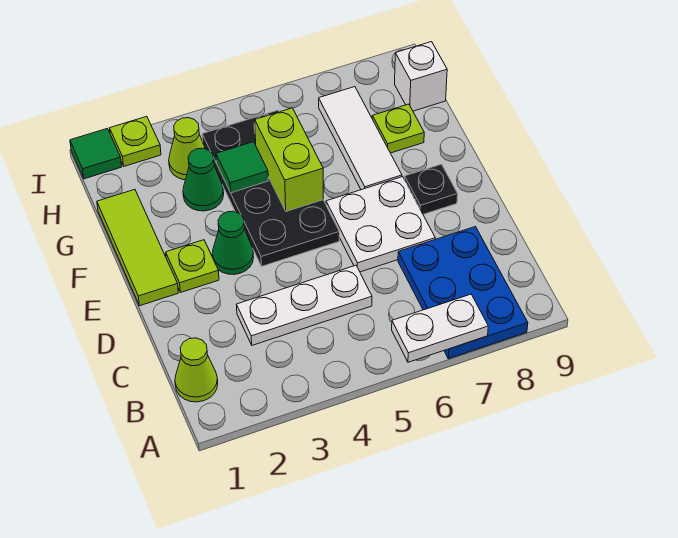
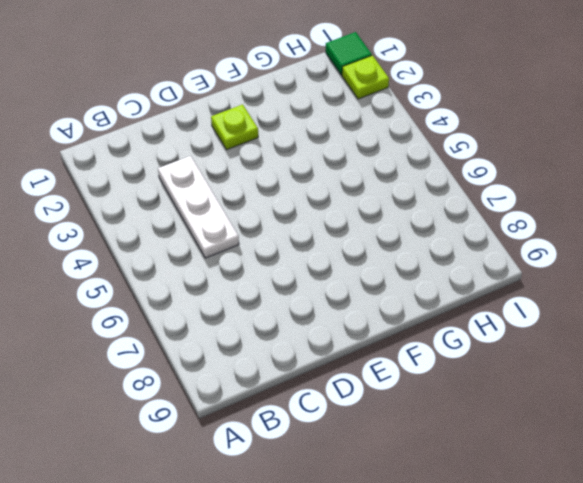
none -> blue plate A7:C8 level 1
none -> lime cone B1 level 1
none -> white plate D6:E7 level 1

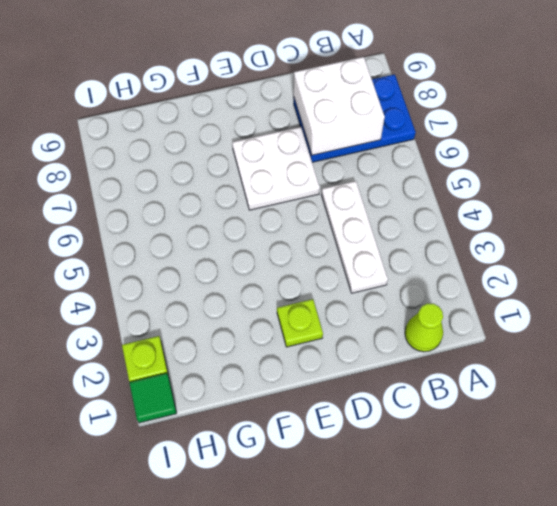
white brick B7:C8 level 2 -> none
none -> lime tile E1:G1 level 1
none -> green cone E3 level 1
none -> black plate E4:H5 level 1

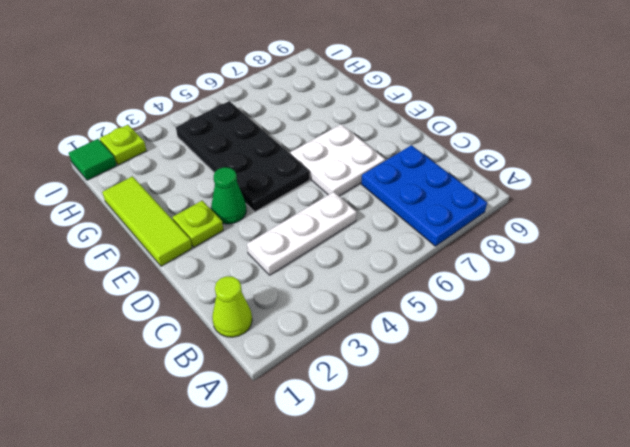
none -> black plate E8 level 1
none -> white tile F7:H7 level 1
none -> green cone G3 level 1

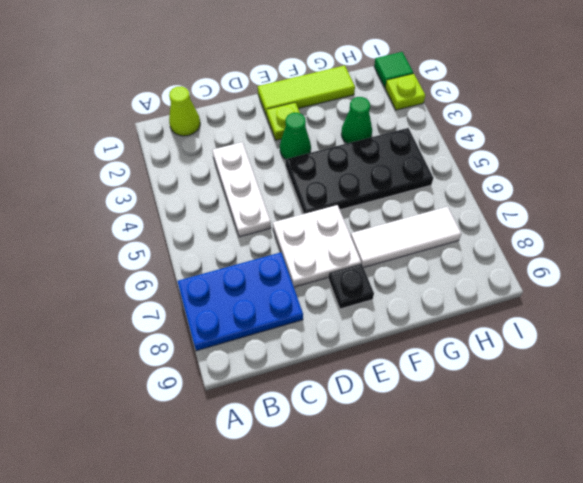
none -> lime plate G8 level 1
none -> lime cone H3 level 1
none -> white brick H9 level 1

